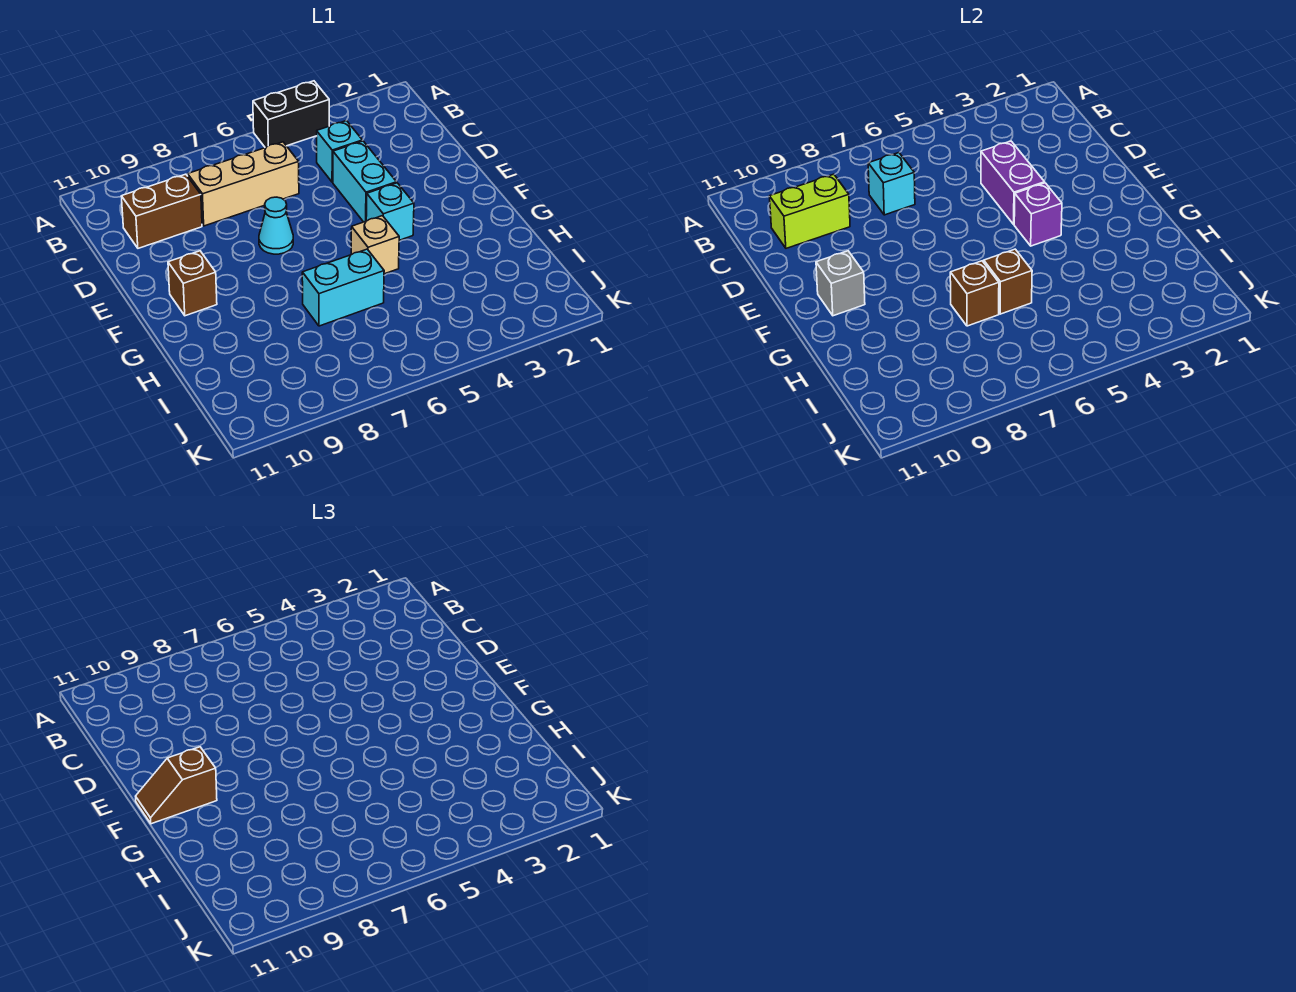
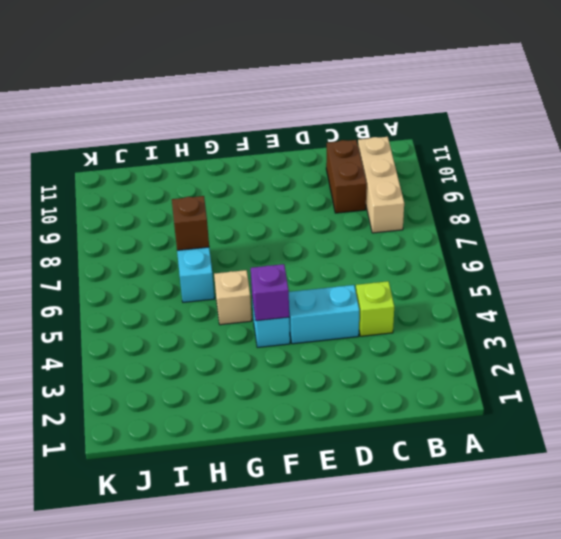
tan brick B8:B10 level 1 -> tan brick C6:C8 level 1
lime brick C4 level 1 -> cyan brick C4 level 1
none -> black brick A4:A5 level 1
none -> cyan cone E7 level 1
none -> brown brick F10 level 1

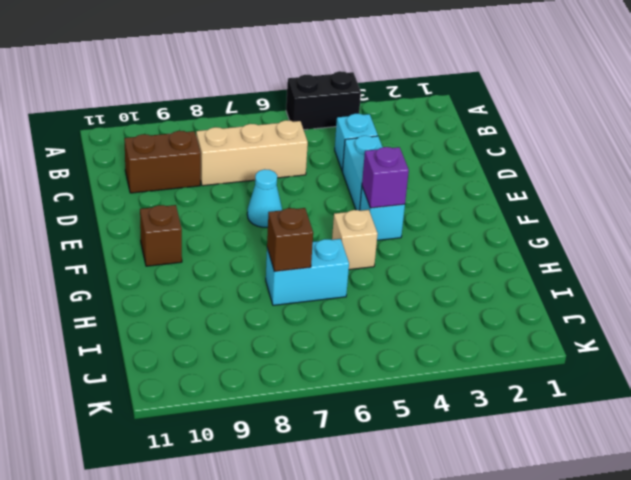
none -> cyan brick C7 level 2
none -> lime brick C9:C10 level 2
none -> purple brick D4:E4 level 2

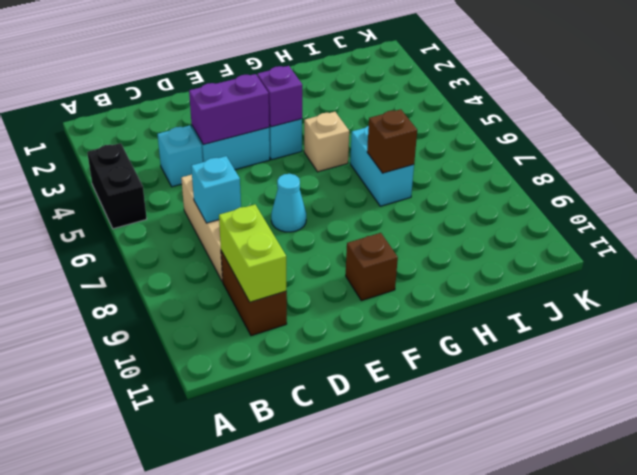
none -> grey brick F10 level 2
none -> brown brick H6 level 2
none -> brown slope F10:F11 level 3 top 10

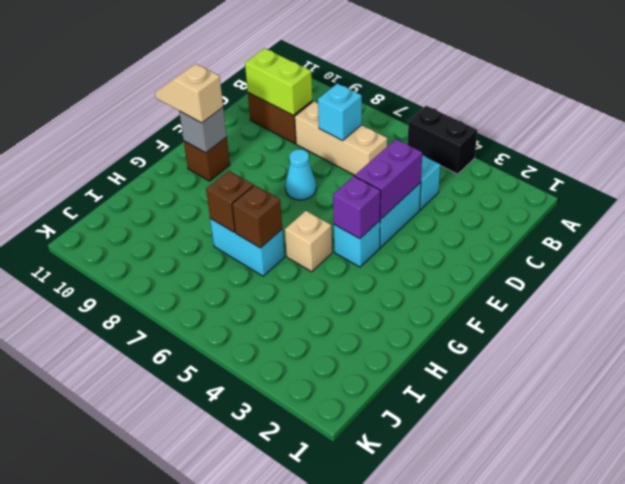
tan slope F10:F11 level 3 top 10 -> brown slope F10:F11 level 3 top 10

